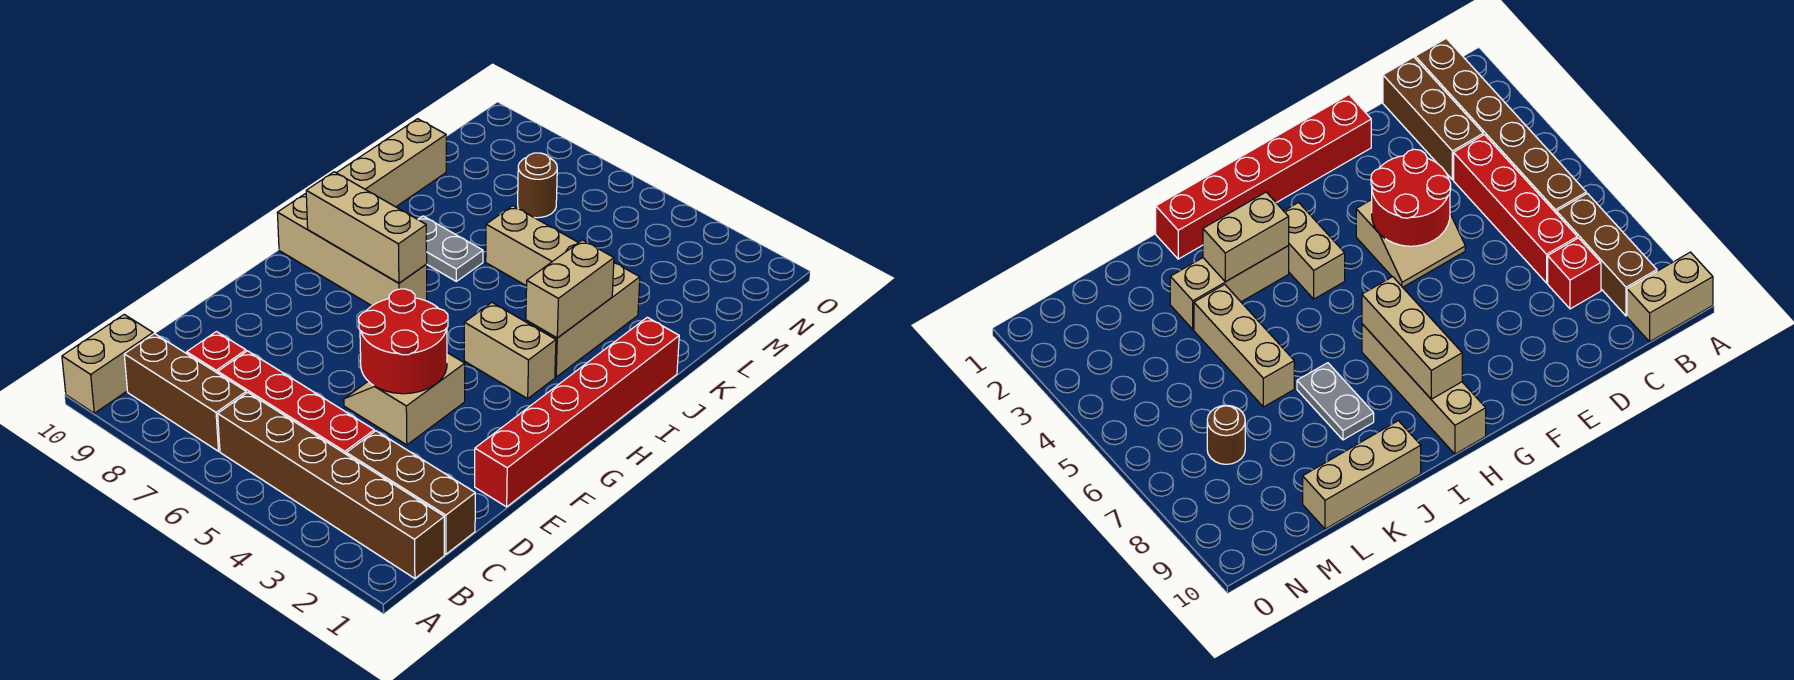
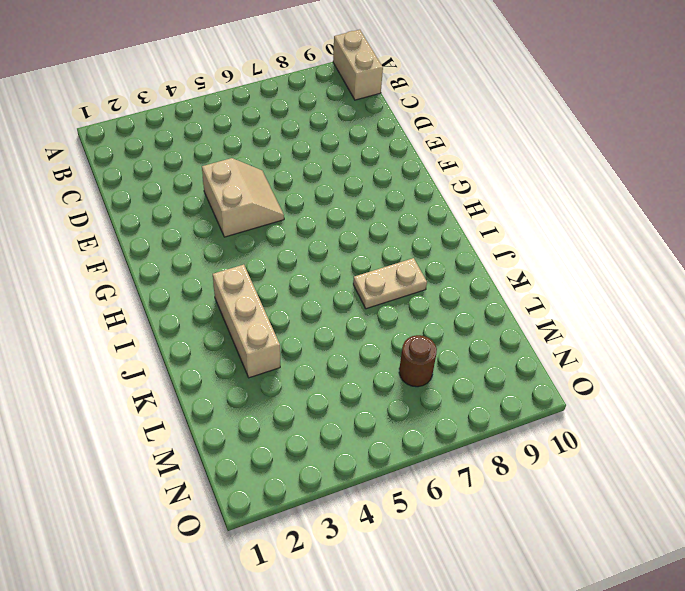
tan plate J7:J8 level 1 -> grey plate J7:J8 level 1
none -> brown brick B1:B6 level 1
none -> brown brick B7:B9 level 1
none -> brown brick C1:C3 level 1

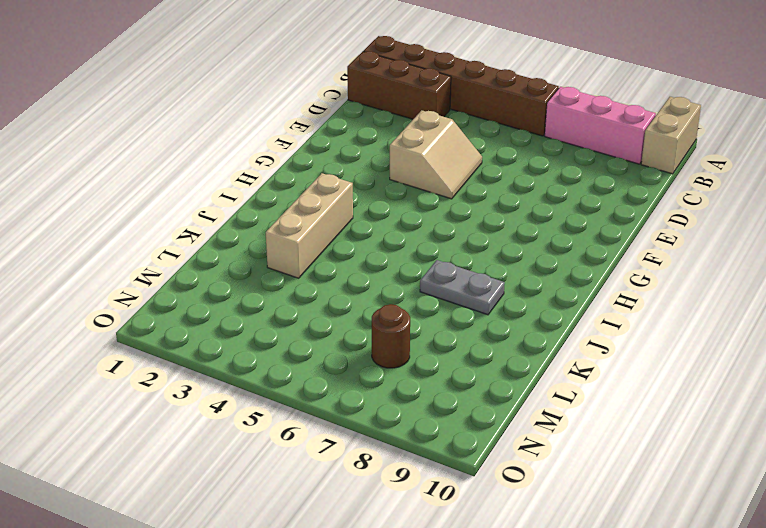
pink brick B7:B9 level 1 -> brown brick B7:B9 level 1
none -> red brick C4:C7 level 1
none -> red brick C8 level 1
none -> red brick E1:J1 level 1

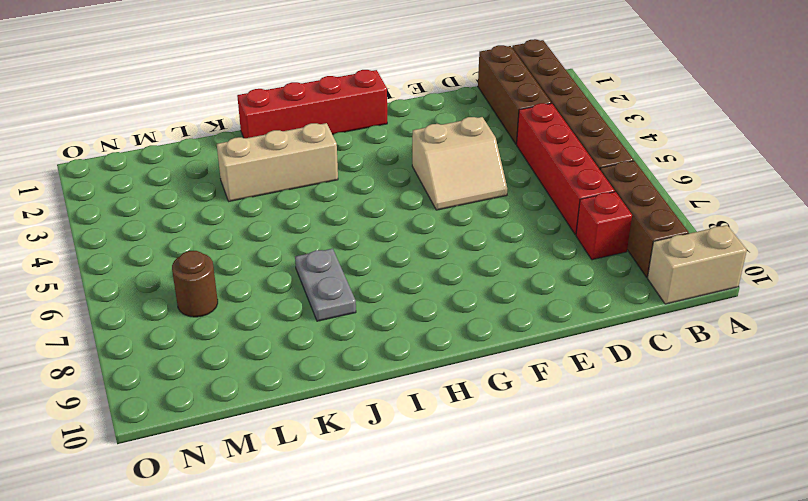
red brick G1:J1 level 1 -> red brick E1:J1 level 1
none -> tan brick H3:H4 level 1
none -> tan brick H7:H10 level 1
none -> tan brick J10:L10 level 1

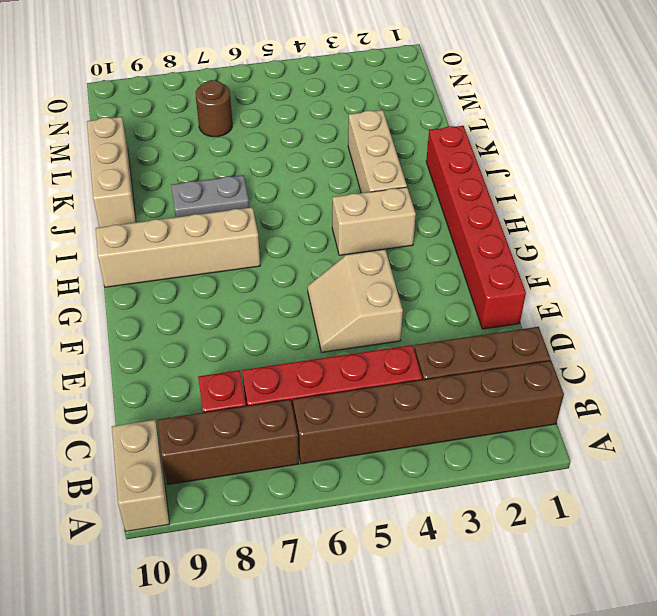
none -> tan brick K4:K6 level 1
none -> red round brick E4:F5 level 2
none -> tan brick H7:H9 level 2

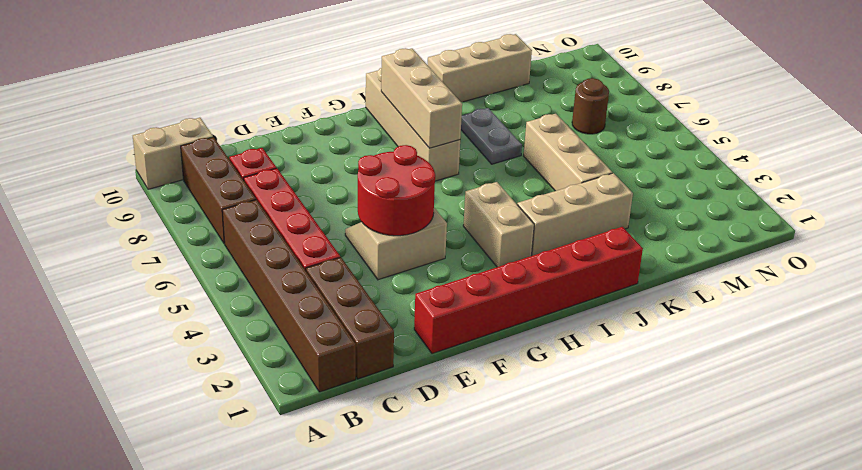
none -> tan brick I3:J3 level 2

